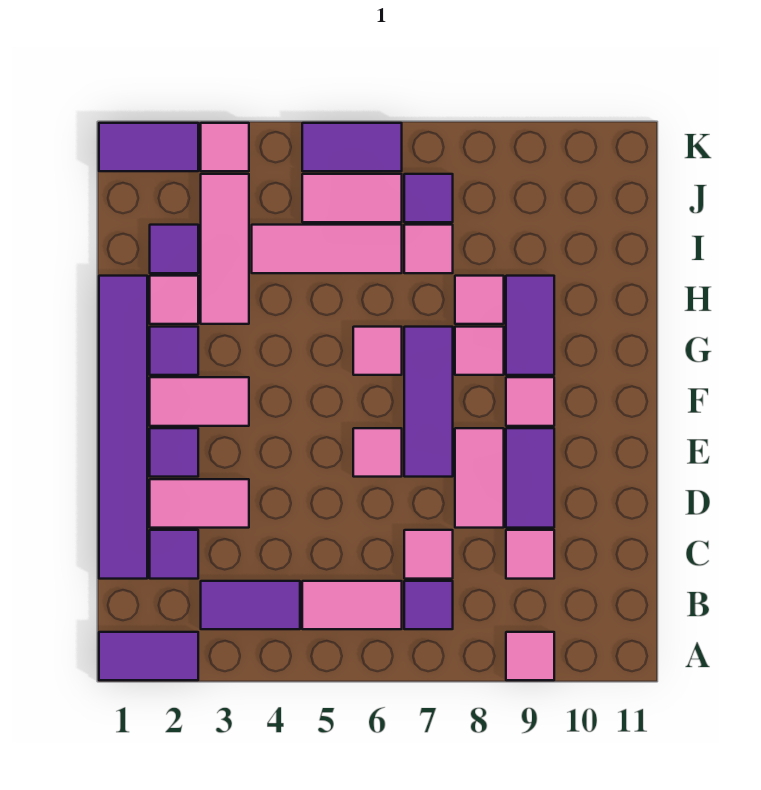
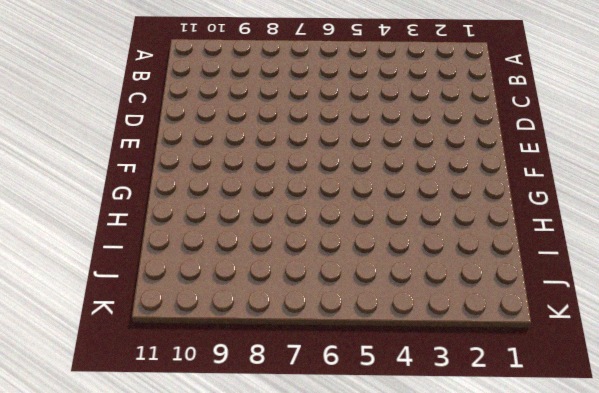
none -> purple tile A1:A2 level 1
none -> pink tile A9 level 1
none -> purple tile B3:B4 level 1
none -> pink tile B5:B6 level 1

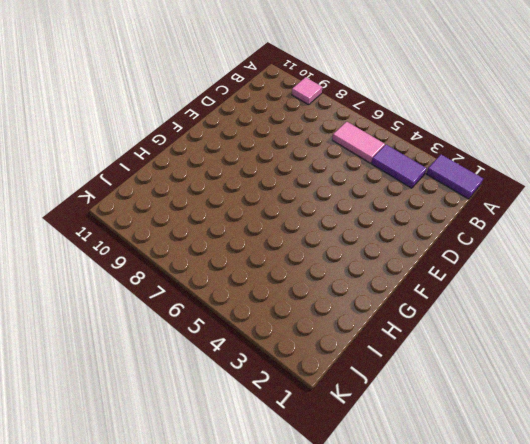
none -> purple tile B7 level 1
none -> purple tile C1:H1 level 1
none -> purple tile C2 level 1
none -> pink tile C7 level 1

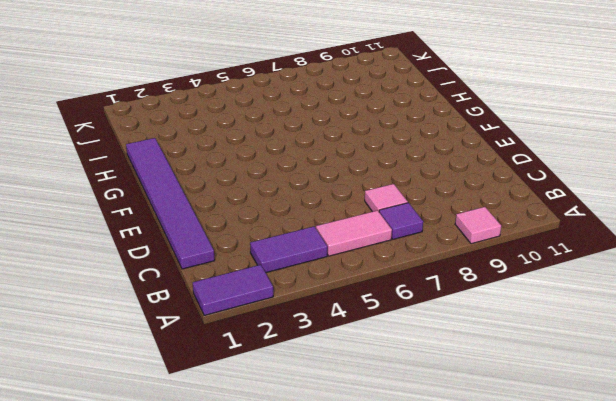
none -> purple tile C2 level 1
none -> pink tile C9 level 1
none -> pink tile D2:D3 level 1
none -> pink tile D8:E8 level 1

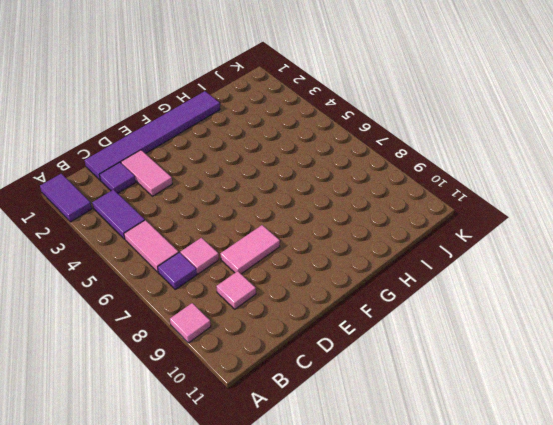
none -> purple tile D9:E9 level 1
none -> purple tile E2 level 1
none -> pink tile E6 level 1
none -> purple tile E7:G7 level 1

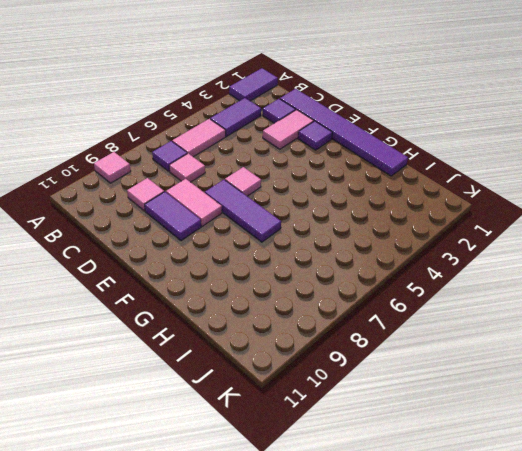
none -> pink tile F2:F3 level 1
none -> pink tile F9 level 1
none -> purple tile G2 level 1
none -> pink tile G6 level 1

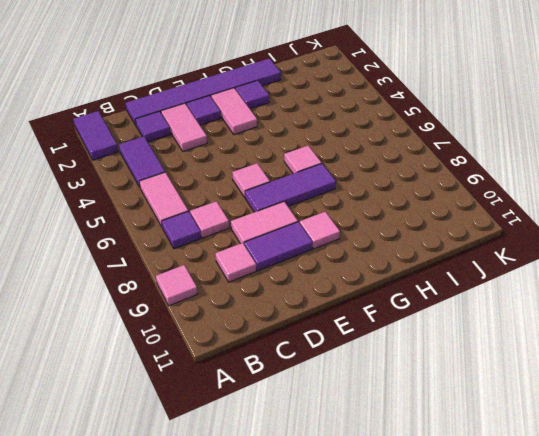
none -> pink tile G8 level 1
none -> purple tile G9:H9 level 1
none -> pink tile H2 level 1
none -> pink tile H3:J3 level 1

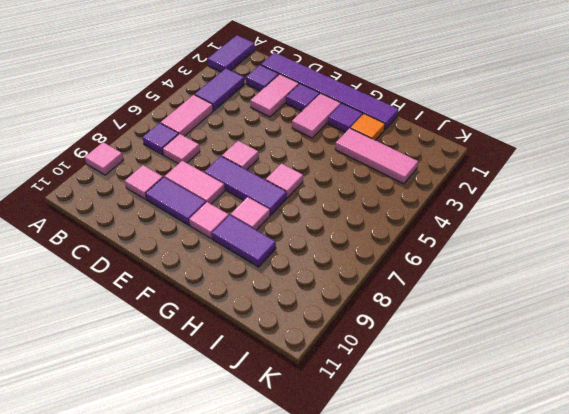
orange tile H2 level 1 -> pink tile H2 level 1
none -> pink tile H8 level 1
none -> purple tile I2 level 1
none -> pink tile I4:I6 level 1
none -> pink tile I7 level 1

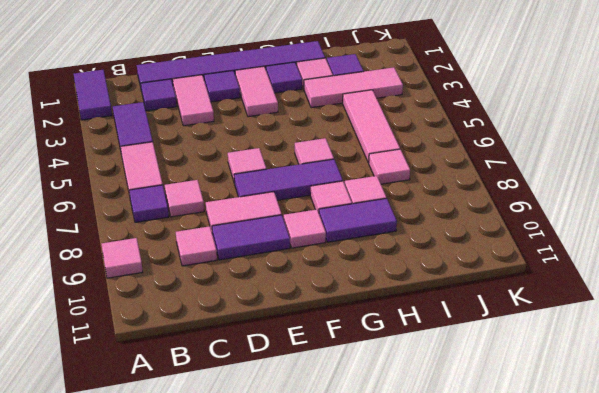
none -> pink tile J5:J6 level 1
none -> purple tile J7 level 1
none -> purple tile K1:K2 level 1
none -> pink tile K3 level 1

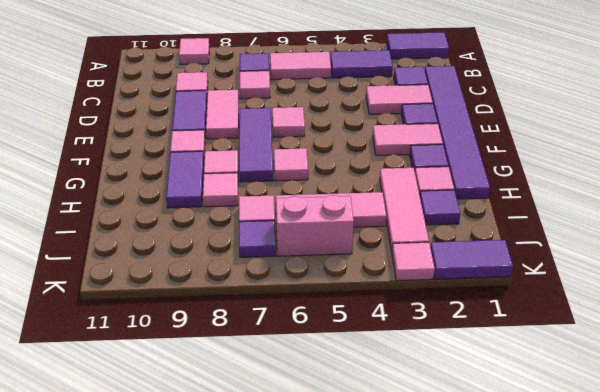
pink brick J5:J6 level 1 -> pink tile J5:J6 level 1
none -> purple tile K5:K6 level 1

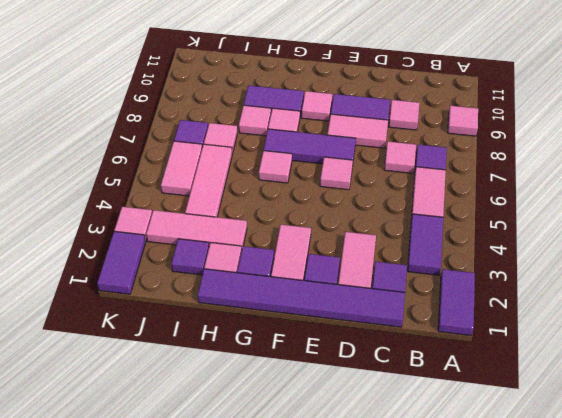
none -> purple tile K5:K6 level 1

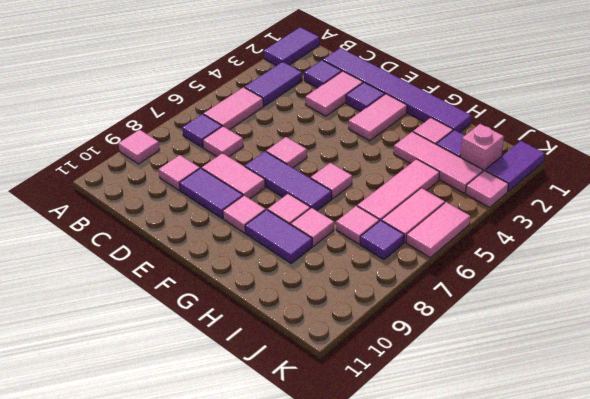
pink brick J2 level 1 -> none
pink tile K5:K6 level 1 -> purple tile K5:K6 level 1
none -> purple tile G2 level 1

